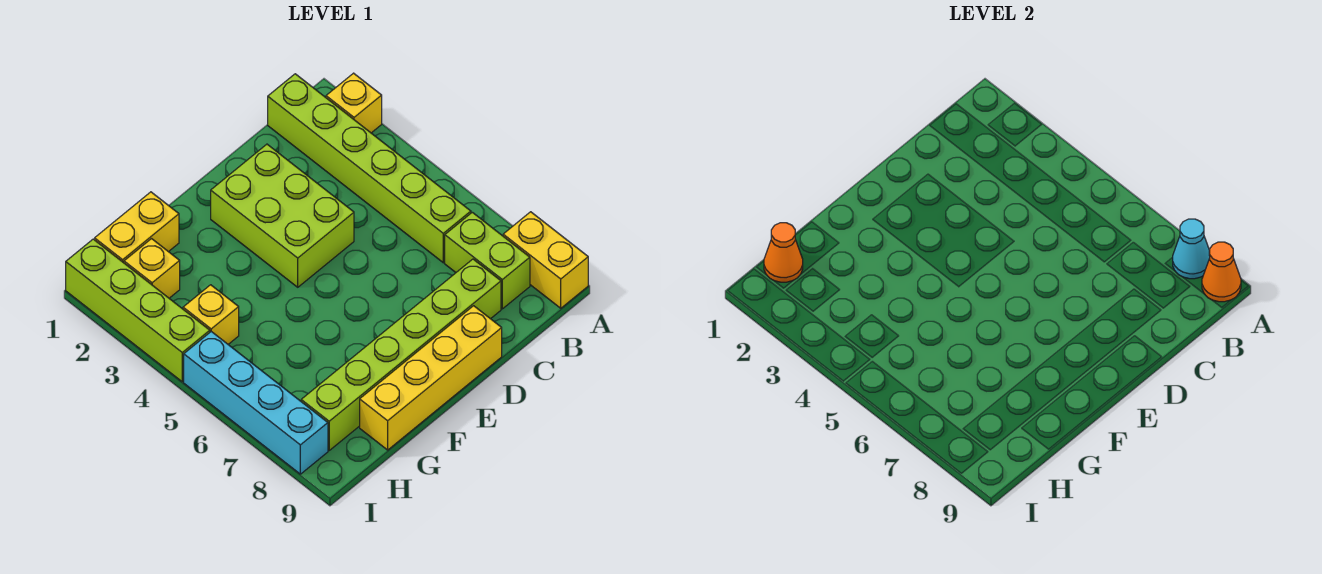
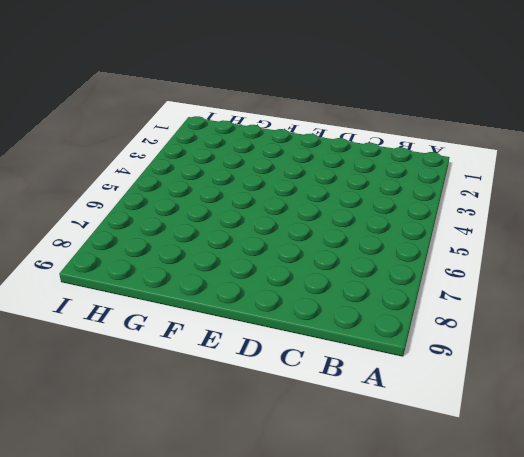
none -> yellow brick A2 level 1
none -> yellow brick A8:A9 level 1
none -> lime brick B1:B6 level 1

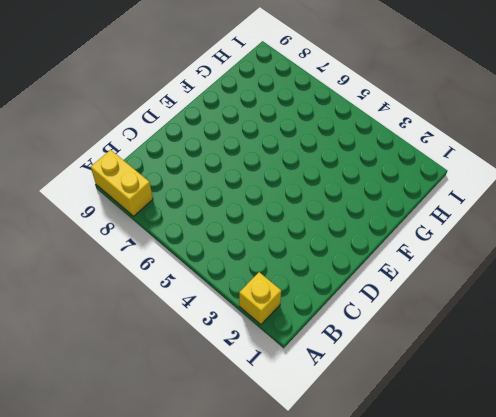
none -> lime brick B1:B6 level 1
none -> lime brick B7:B8 level 1
none -> lime brick C8:H8 level 1

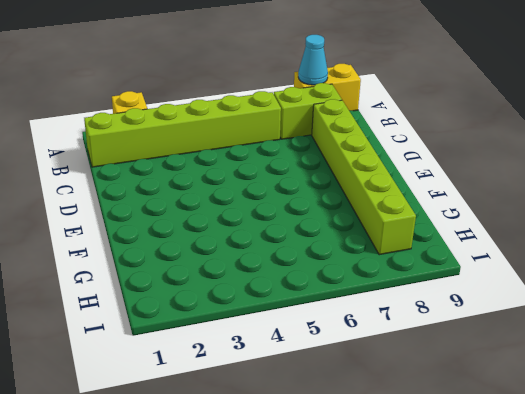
none -> lime brick D2:E4 level 1
none -> yellow brick D9:G9 level 1
none -> yellow brick G1:H1 level 1

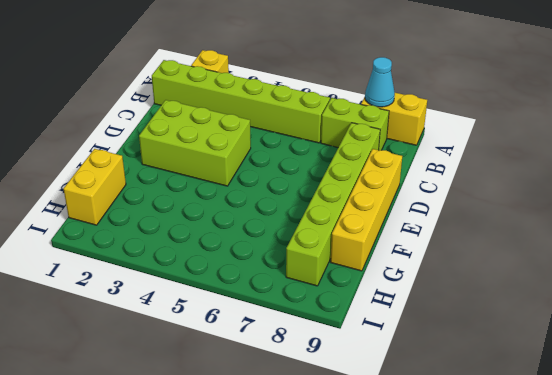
none -> yellow brick H2 level 1
none -> yellow brick H4 level 1
none -> lime brick I1:I4 level 1

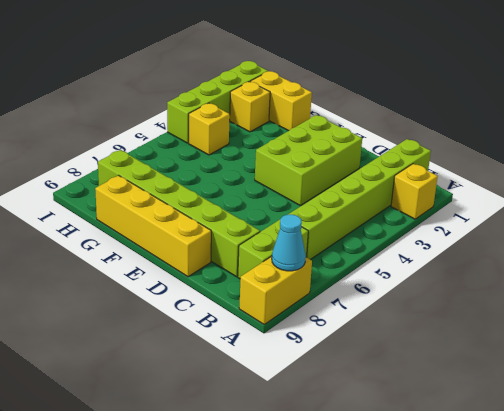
none -> cyan brick I5:I8 level 1
none -> orange cone A9 level 2
none -> orange cone H1 level 2

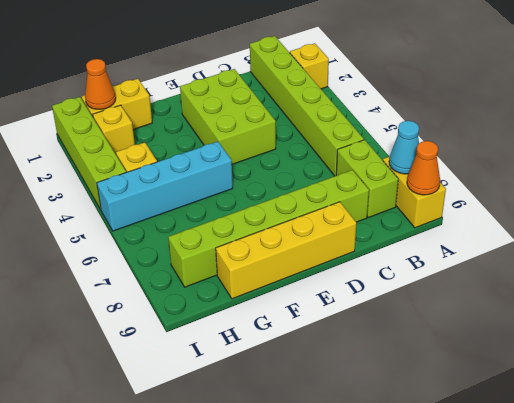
cyan brick F5:I5 level 1 -> cyan brick I5:I8 level 1

